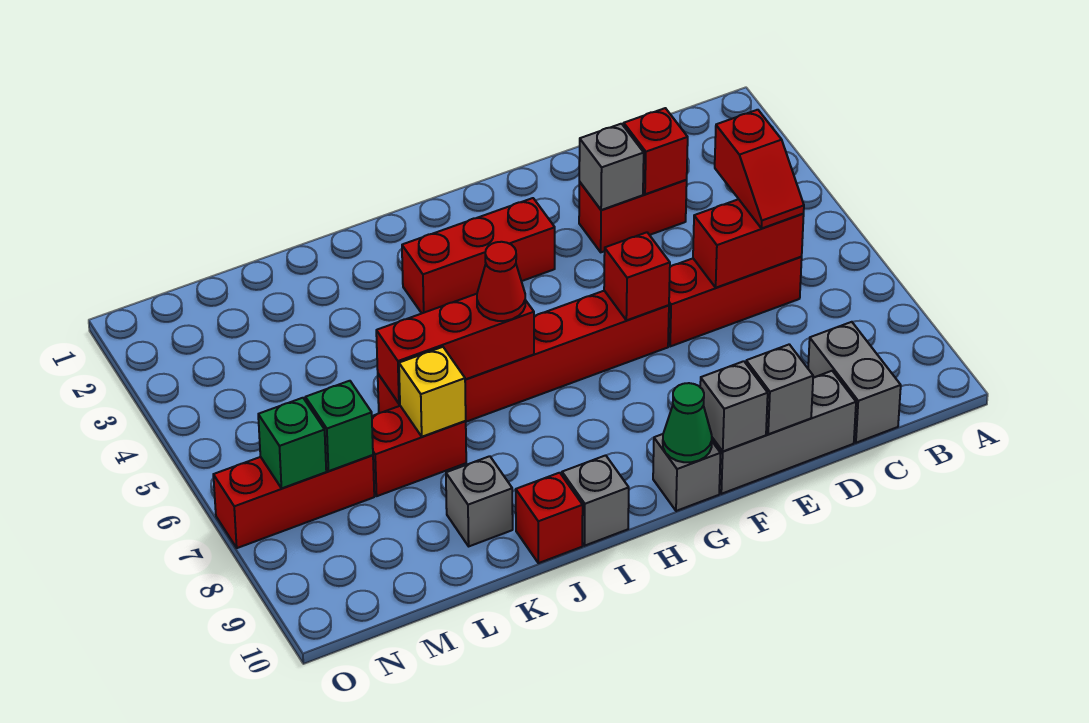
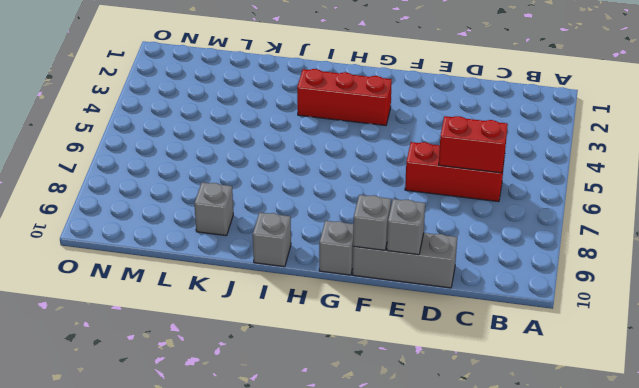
none -> grey brick C9:C10 level 1
none -> red brick D3:E3 level 1
none -> red brick F6:K6 level 1

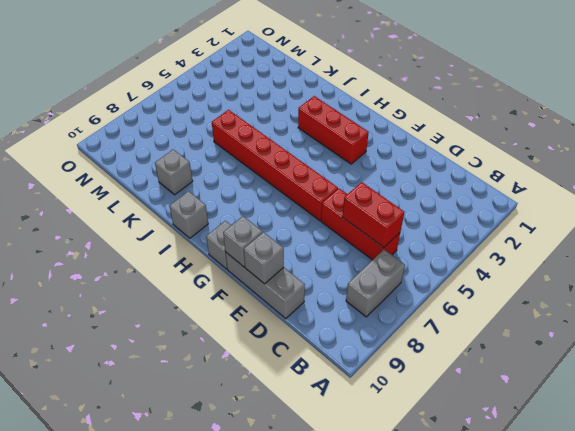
grey brick B7:B8 level 1 -> grey brick C9:C10 level 1
none -> red brick D3:E3 level 1
none -> red brick J10 level 1
none -> red brick K7:L7 level 1

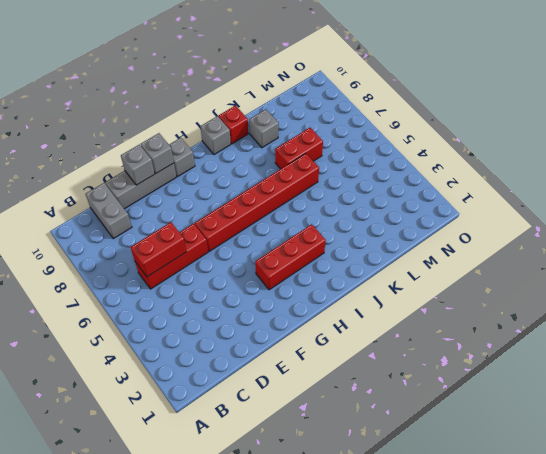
none -> red brick D3:E3 level 1
none -> red brick M7:O7 level 1
none -> red brick D3 level 2

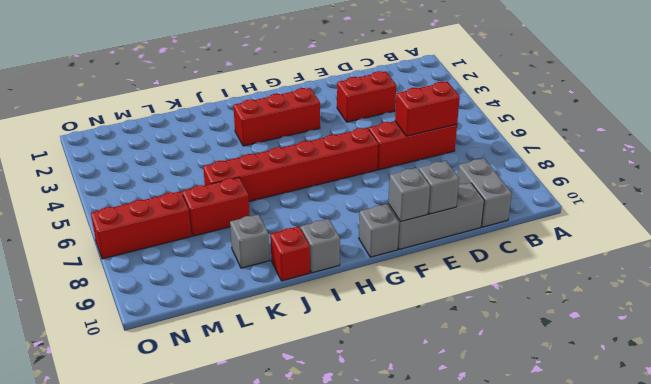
none -> red brick D3 level 2
none -> grey brick E3 level 2
none -> red brick F6 level 2

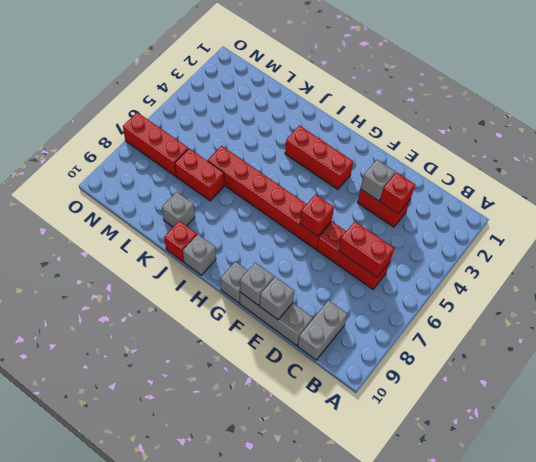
none -> green cone G10 level 2
none -> red brick I6:K6 level 2
none -> yellow brick K7 level 2

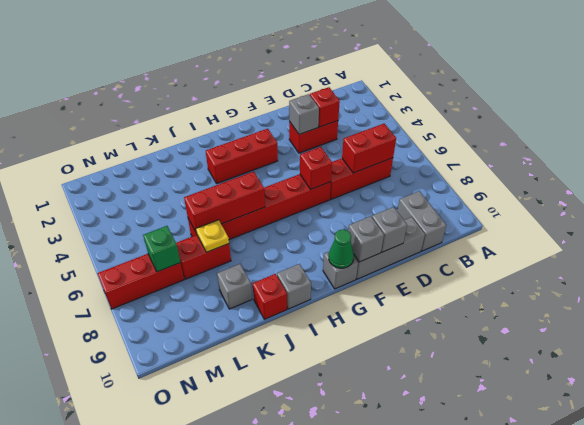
yellow plate K7 level 2 -> yellow brick K7 level 2
none -> green brick N7 level 2
none -> red slope C5:C6 level 3 top 5
none -> red cone I6 level 3

